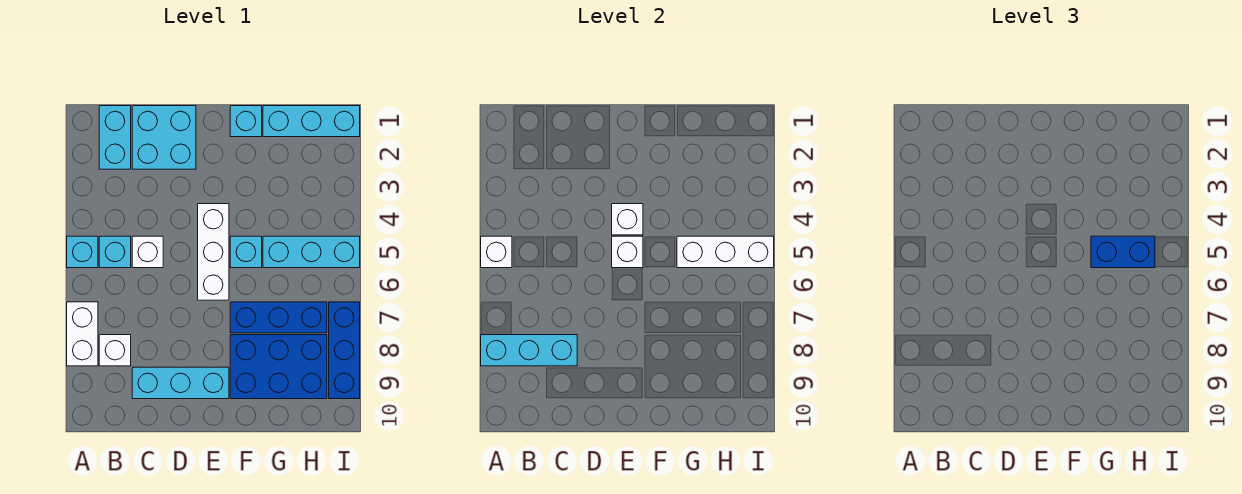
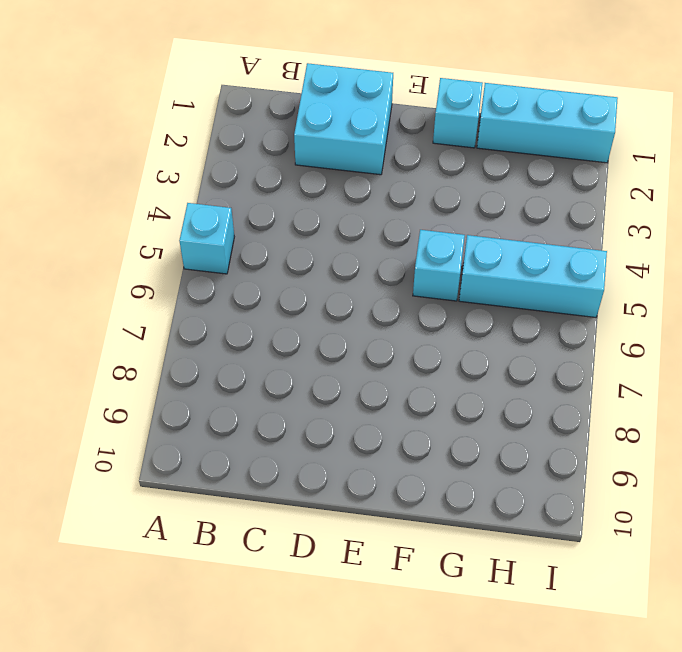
none -> white brick A7:A8 level 1
none -> cyan brick B1:B2 level 1
none -> cyan brick B5 level 1

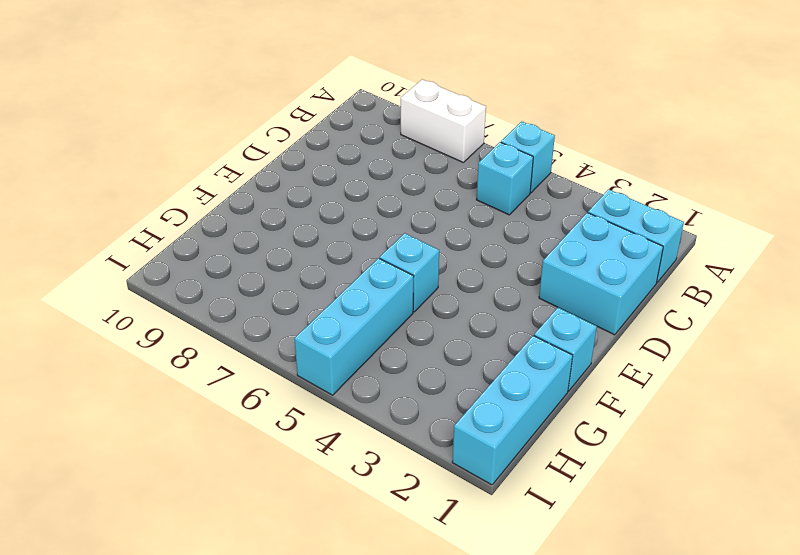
none -> white brick B8 level 1
none -> white brick C5 level 1
none -> cyan brick C9:E9 level 1

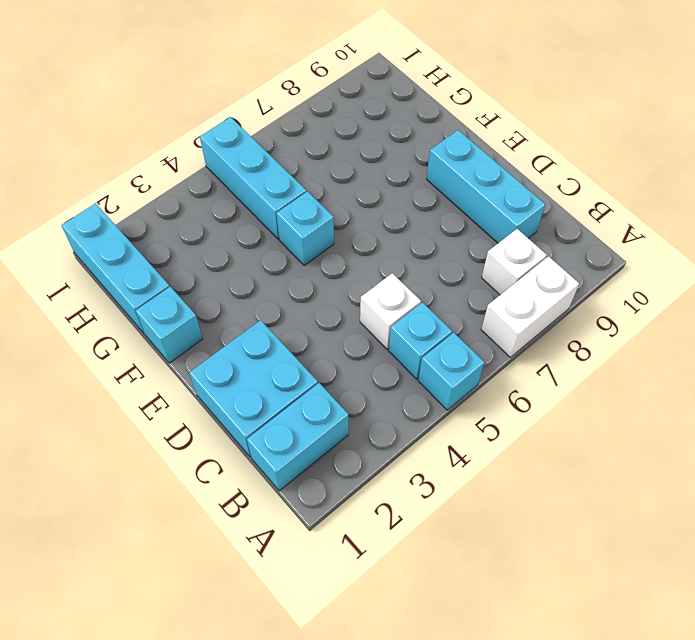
none -> white brick E4:E6 level 1
none -> blue brick F7:H7 level 1
none -> blue brick F8:H9 level 1

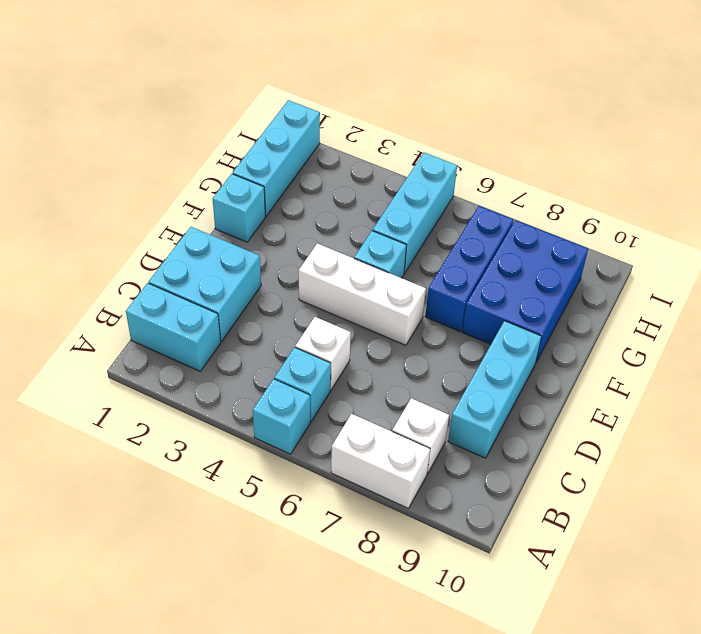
none -> blue brick I7:I9 level 1
none -> white brick A5 level 2
none -> cyan brick A8:C8 level 2

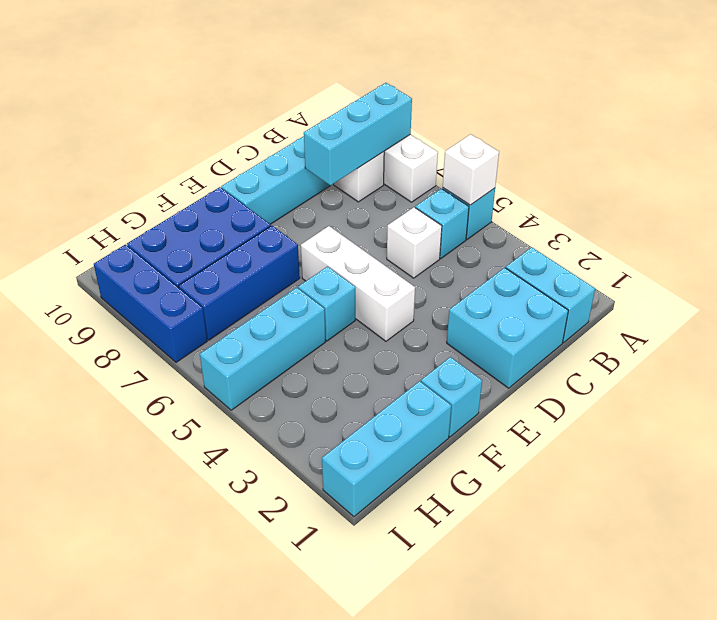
none -> white brick E4 level 2
none -> white brick E5 level 2
none -> white brick G5:I5 level 2

